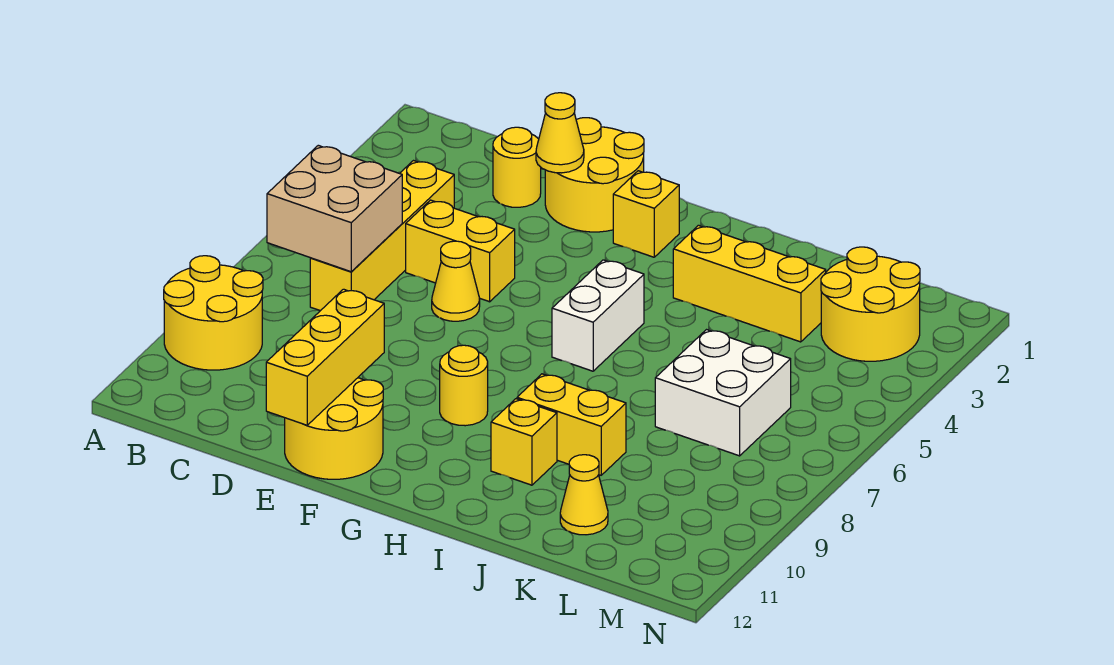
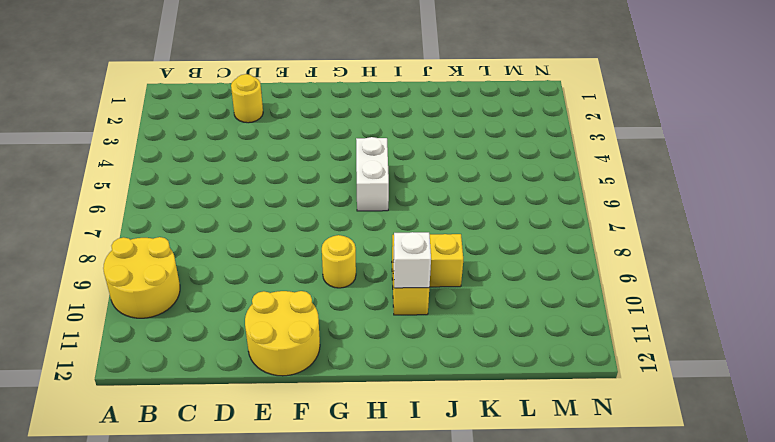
white brick I10 level 2 -> none
none -> yellow brick C4:C7 level 1
none -> yellow brick D5:E5 level 1
none -> yellow round brick E1:F2 level 1

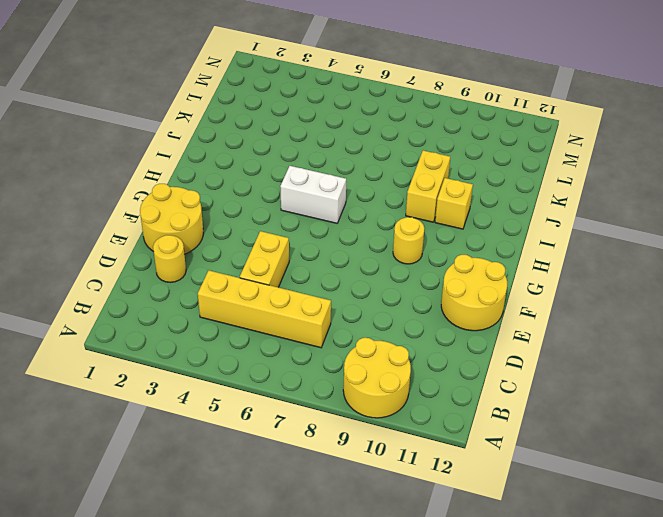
none -> yellow cone E6 level 1
none -> yellow brick G2 level 1
none -> yellow brick I3:K3 level 1

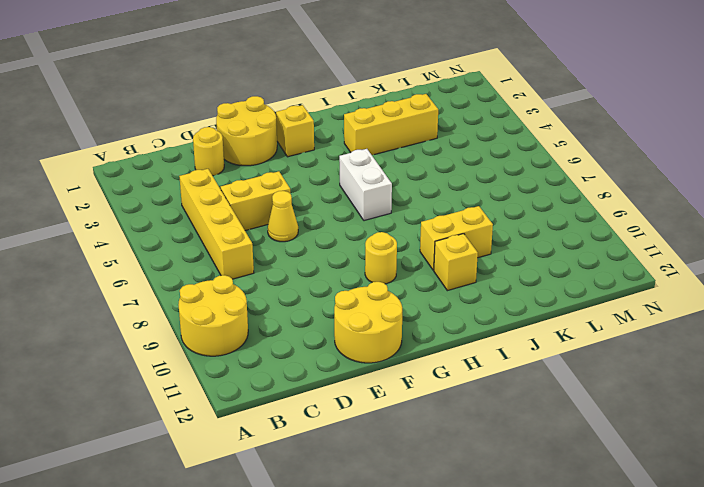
none -> white brick K6:L7 level 1
none -> yellow cone K11 level 1
none -> yellow round brick L2:M3 level 1

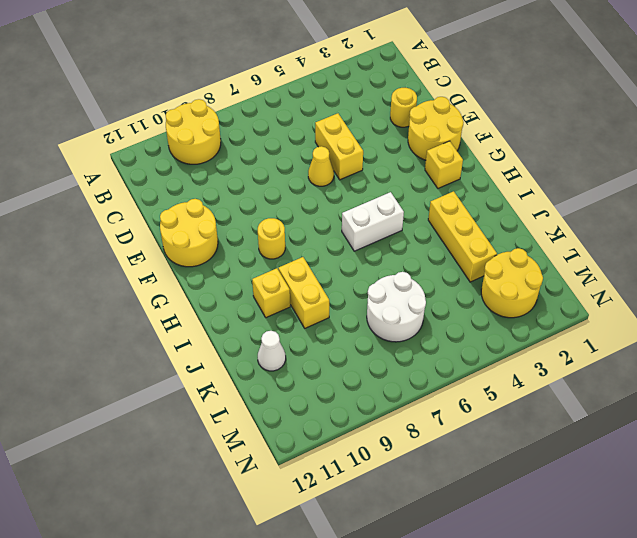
white round brick K6:L7 level 1 -> white brick K6:L7 level 1
white cone K11 level 1 -> yellow cone K11 level 1
none -> yellow brick C4:C7 level 1
none -> tan brick B6:C7 level 2
none -> yellow cone E2 level 2

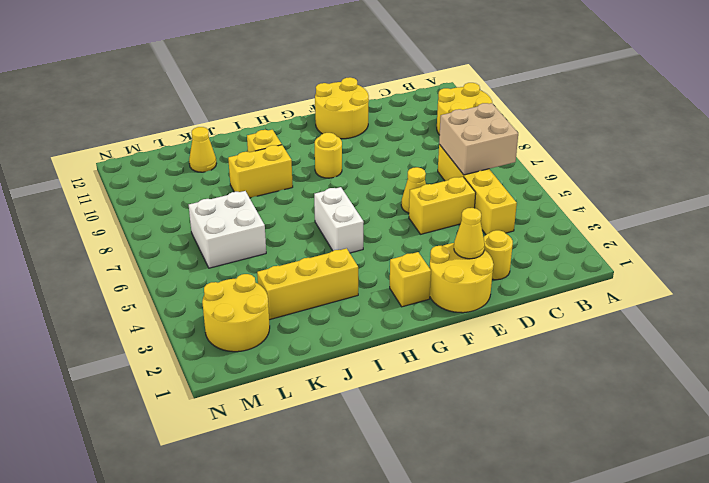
none -> yellow brick E10:E12 level 2

